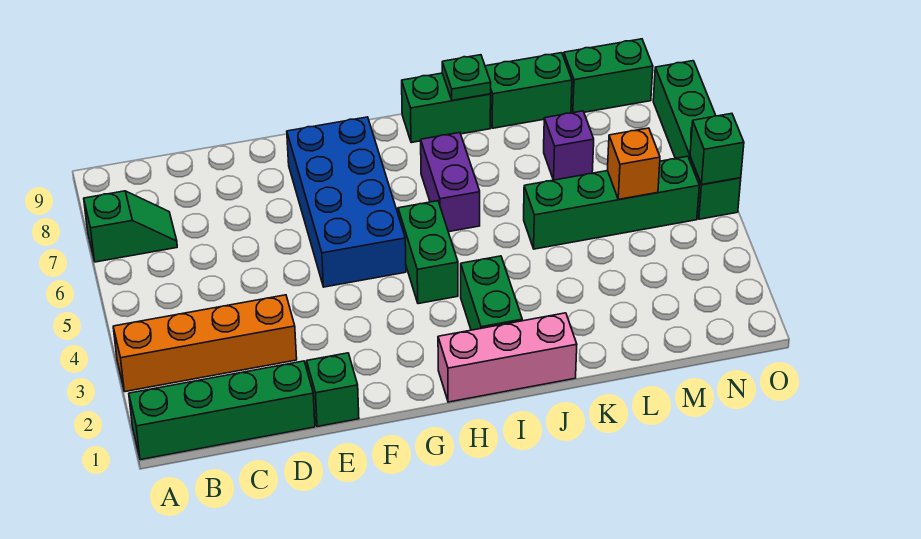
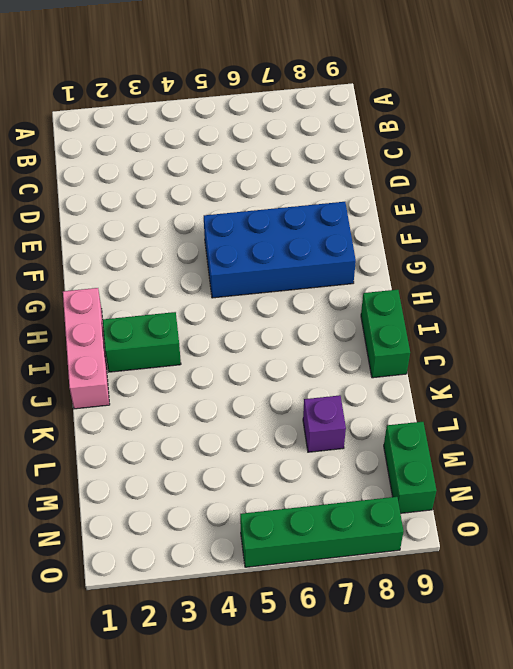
none -> green brick A1:D1 level 1
none -> orange brick A3:D3 level 1
none -> green slope A7:B7 level 1 top A

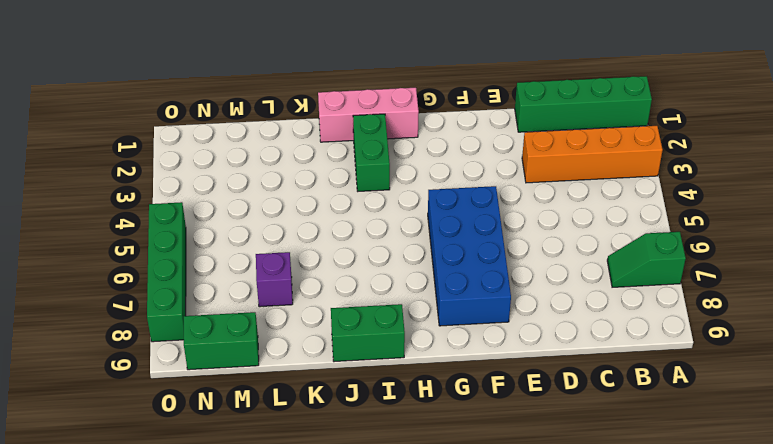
none -> green brick E1 level 1
none -> green brick H4:H5 level 1
none -> purple brick I6:I7 level 1

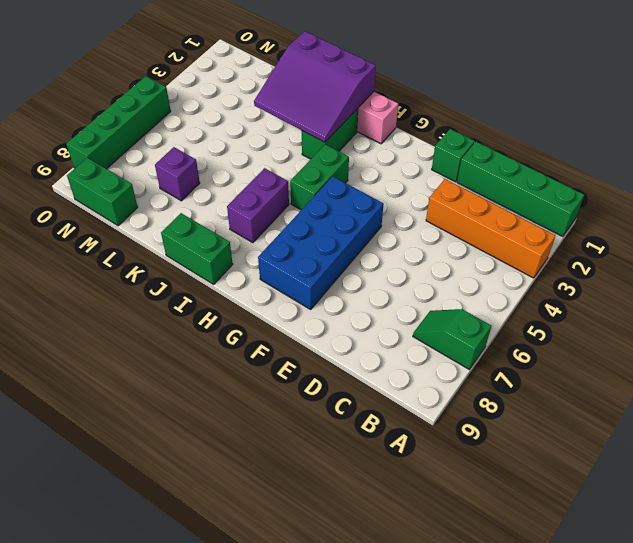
purple slope I1:K3 level 2 top 1 -> none
none -> green brick K5:N5 level 1
none -> green brick K9:L9 level 1
none -> green plate J9 level 2

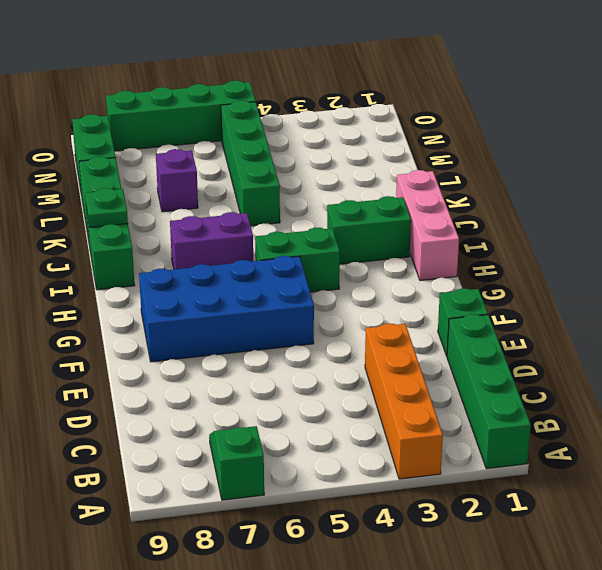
none -> orange brick M5 level 2
none -> green brick O5 level 2

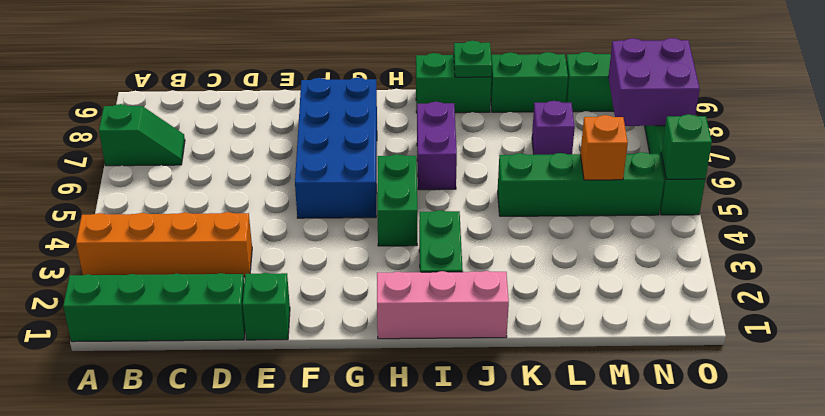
purple brick N7:O8 level 2 -> none

